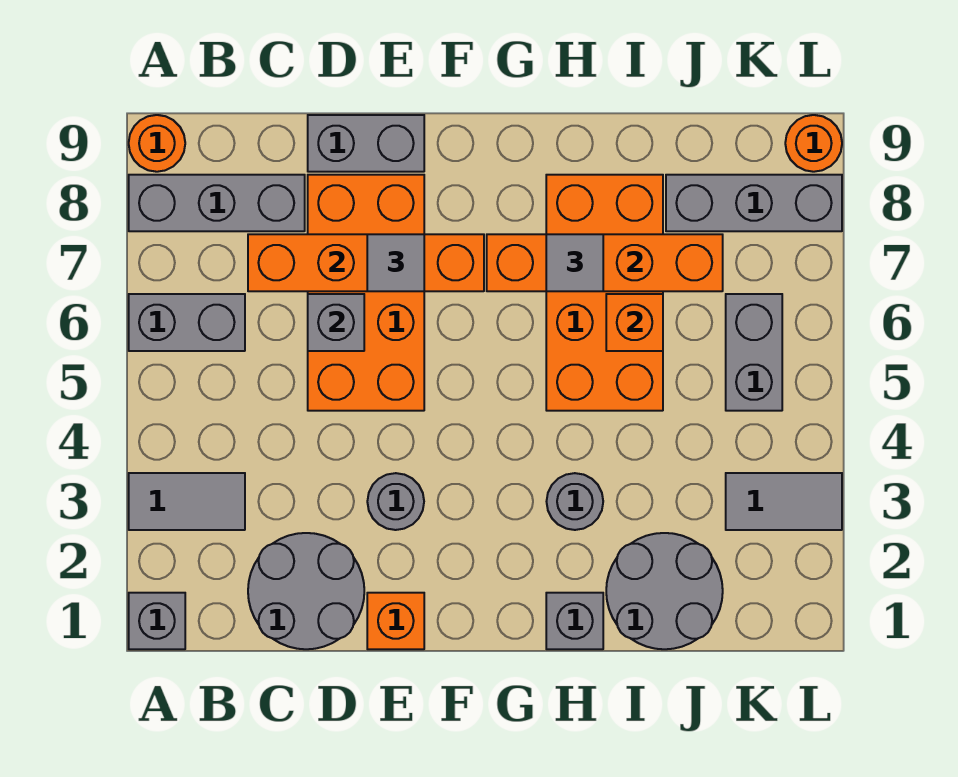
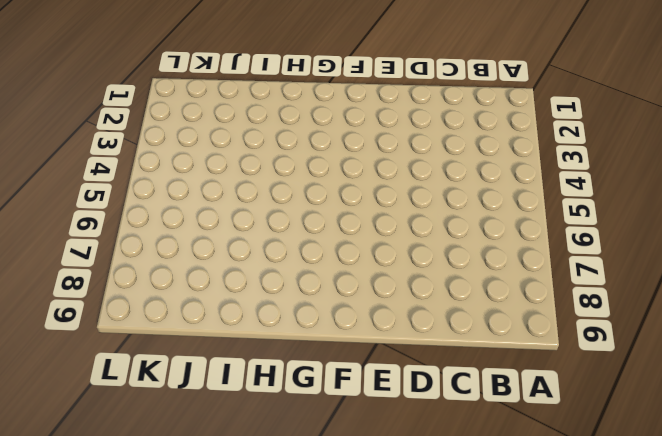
none -> grey brick A1 level 1
none -> grey tile A3:B3 level 1
none -> grey brick A6:B6 level 1

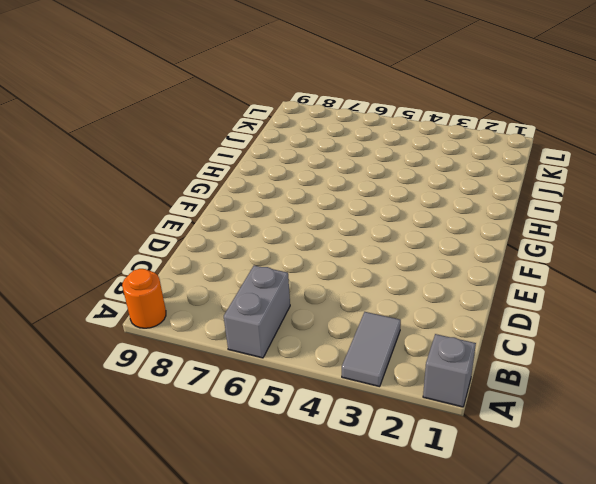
none -> grey brick A8:C8 level 1
none -> grey round brick C1:D2 level 1
none -> orange brick D5:E8 level 1

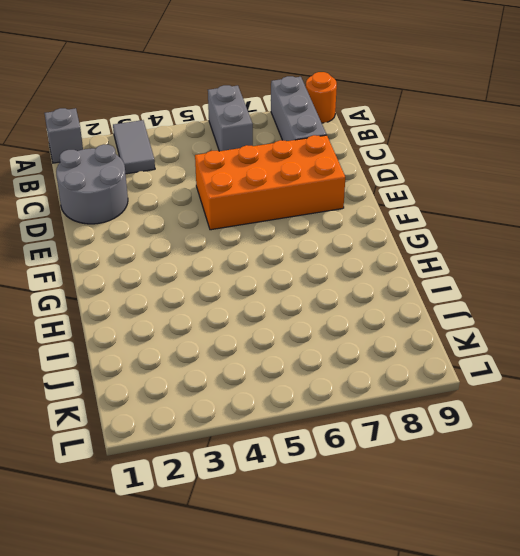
none -> grey brick D9:E9 level 1
none -> orange brick E1 level 1
none -> grey round brick E3 level 1

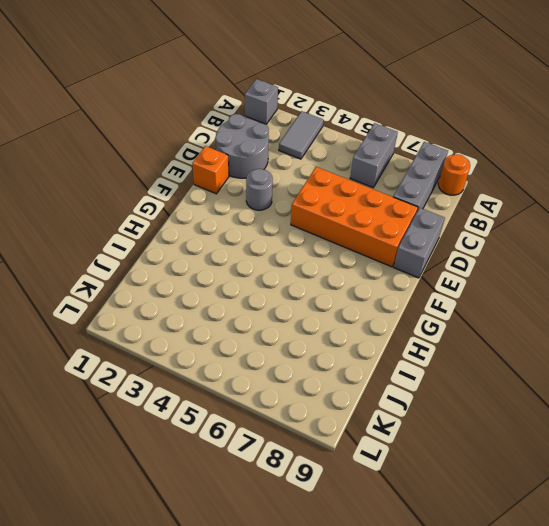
none -> grey brick H1 level 1
none -> grey round brick H3 level 1
none -> orange brick H5:I8 level 1

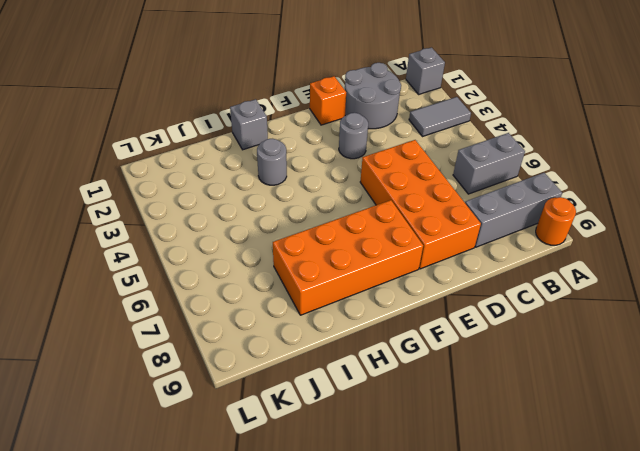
orange brick F7:I8 level 1 -> orange brick H5:I8 level 1
none -> grey brick D9:E9 level 1
none -> grey round brick I1:J2 level 1
none -> grey brick J8:L8 level 1

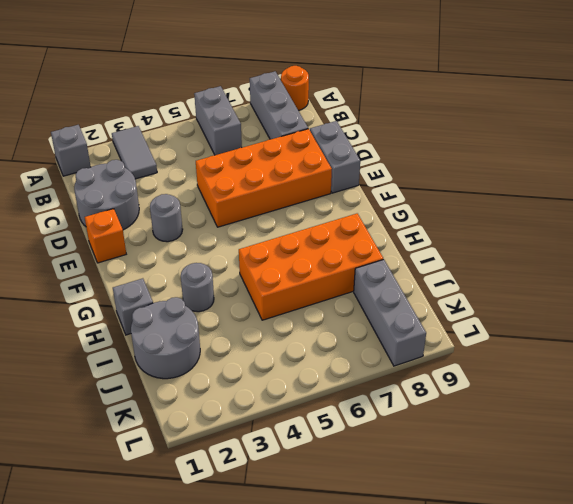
none -> grey tile K3:L3 level 1
none -> grey brick K5:K6 level 1
none -> orange round brick L9 level 1

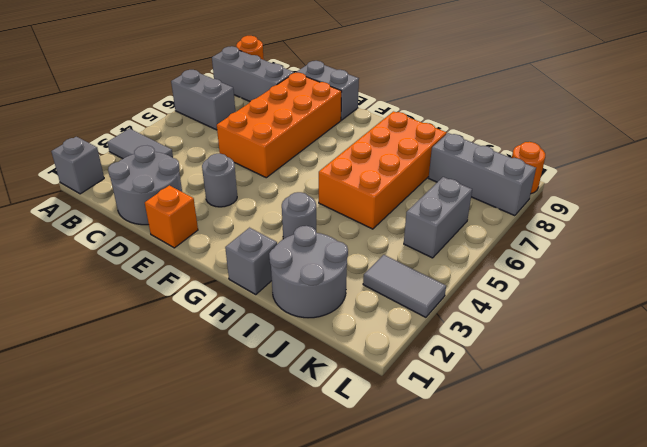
none -> orange brick C7:F7 level 2
none -> grey brick D6 level 2
none -> orange brick G7:J7 level 2

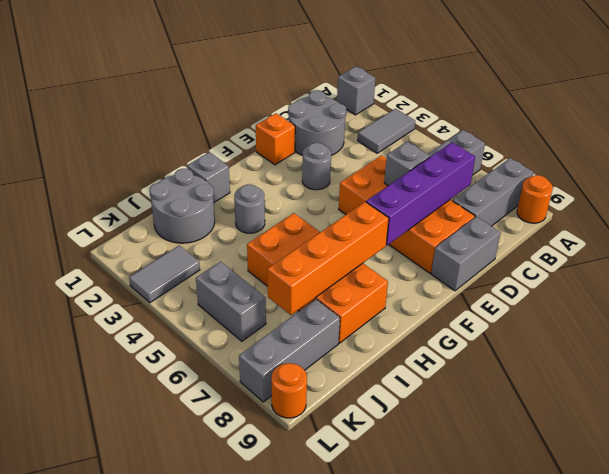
purple brick C7:F7 level 2 -> orange brick C7:F7 level 2
none -> orange brick I6 level 2
none -> grey tile E7 level 3
none -> grey tile H7 level 3

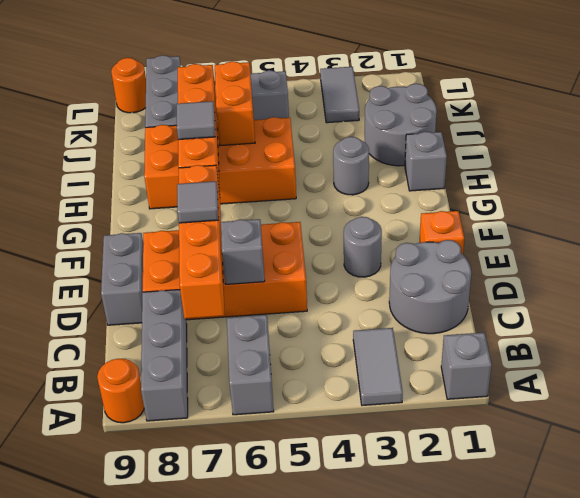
orange brick I6:J6 level 2 -> orange brick I6 level 2

